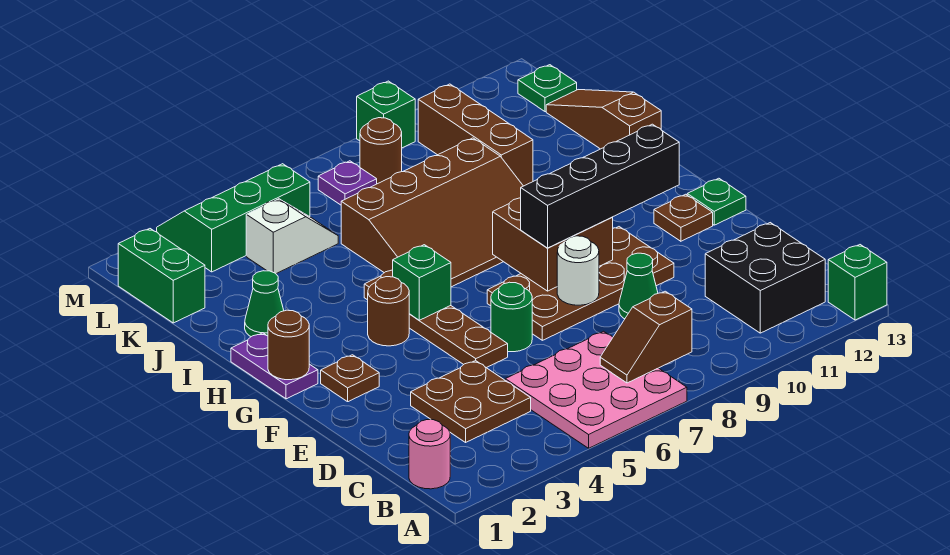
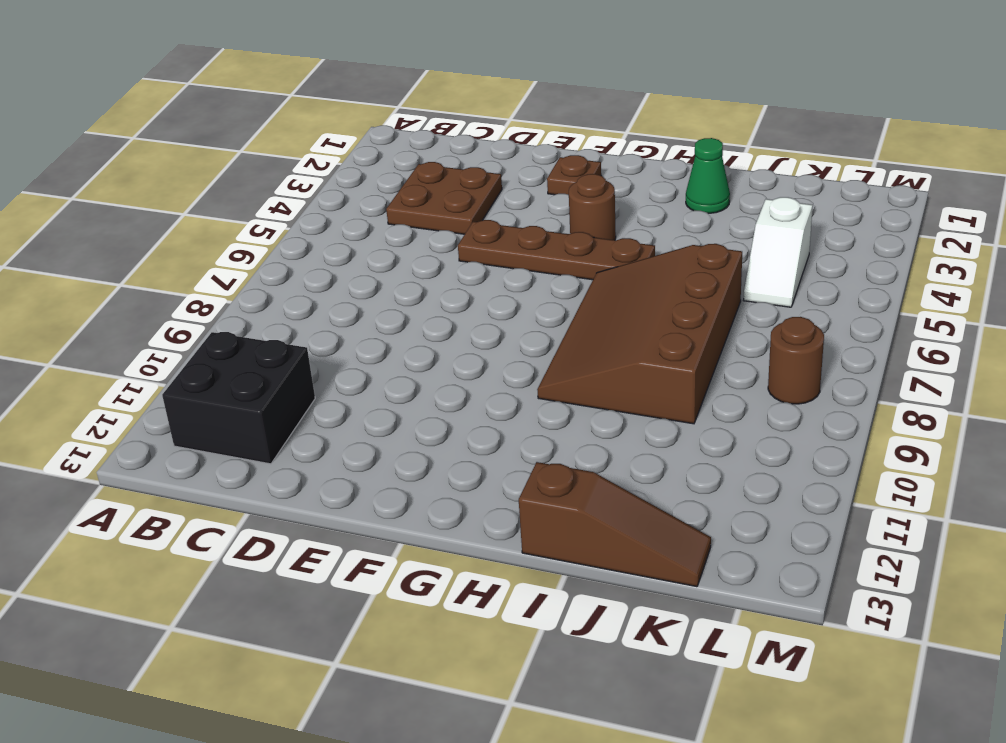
none -> pink plate A5:C7 level 1
none -> green brick A13 level 1
none -> pink round brick B1 level 1
none -> green cone D9 level 1

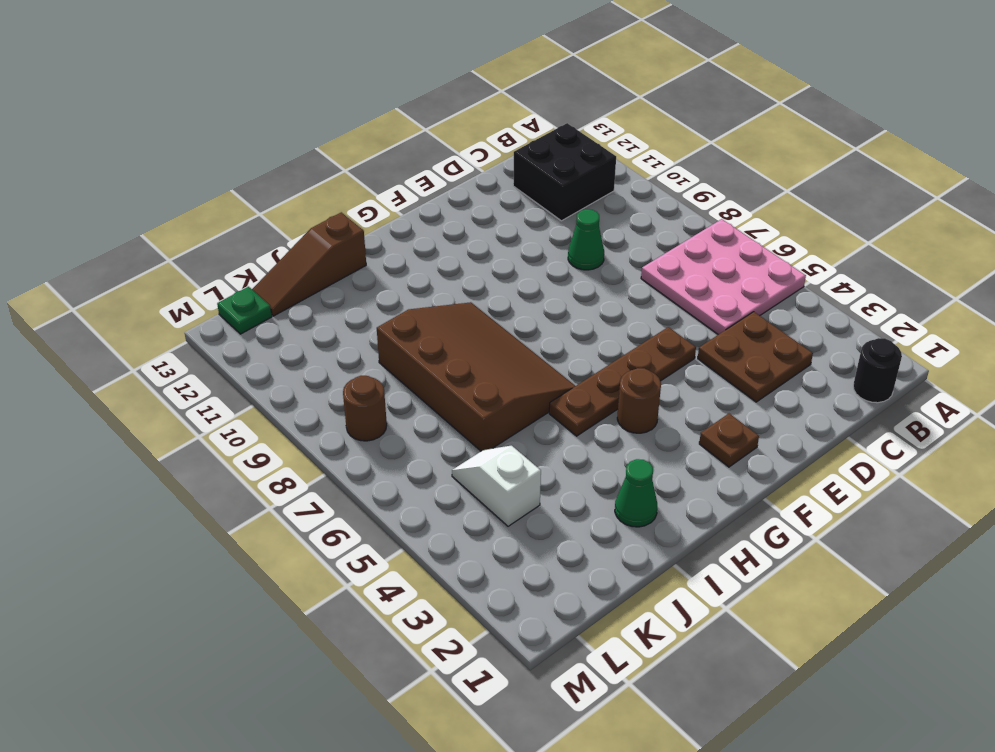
black round brick B1 level 1 -> pink round brick B1 level 1
none -> green brick A13 level 1
none -> green round brick E6 level 1
none -> brown plate E7:F10 level 1
none -> brown plate F12 level 1

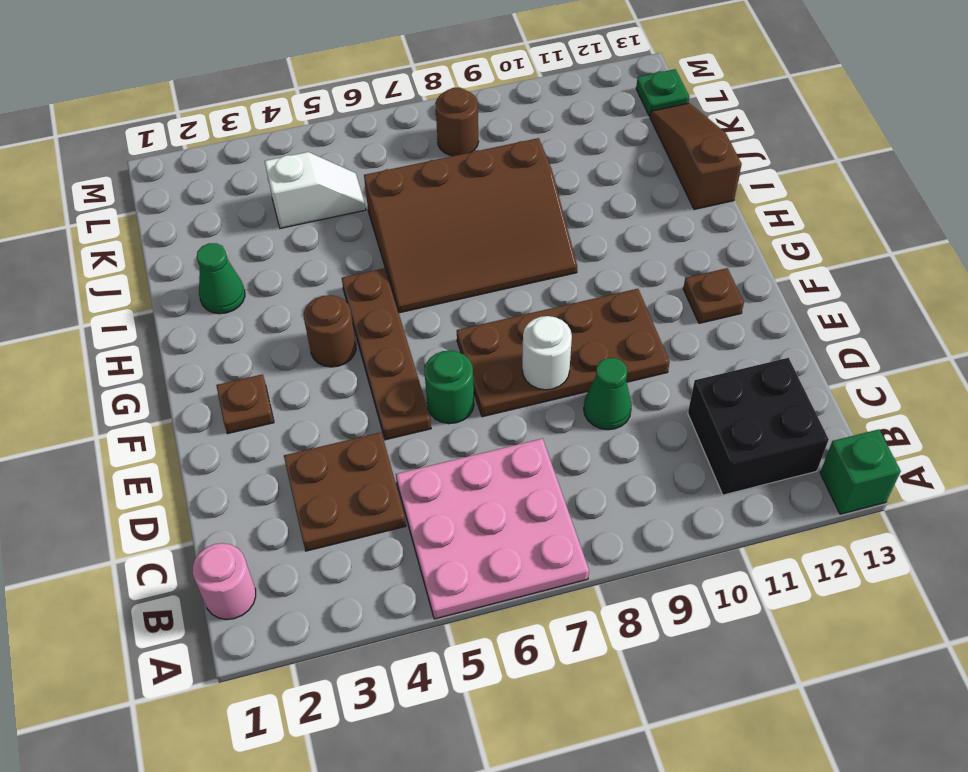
none -> green plate F13 level 1
none -> purple plate G1:H1 level 1
none -> brown brick J10:L10 level 1
none -> green brick K1:L1 level 1

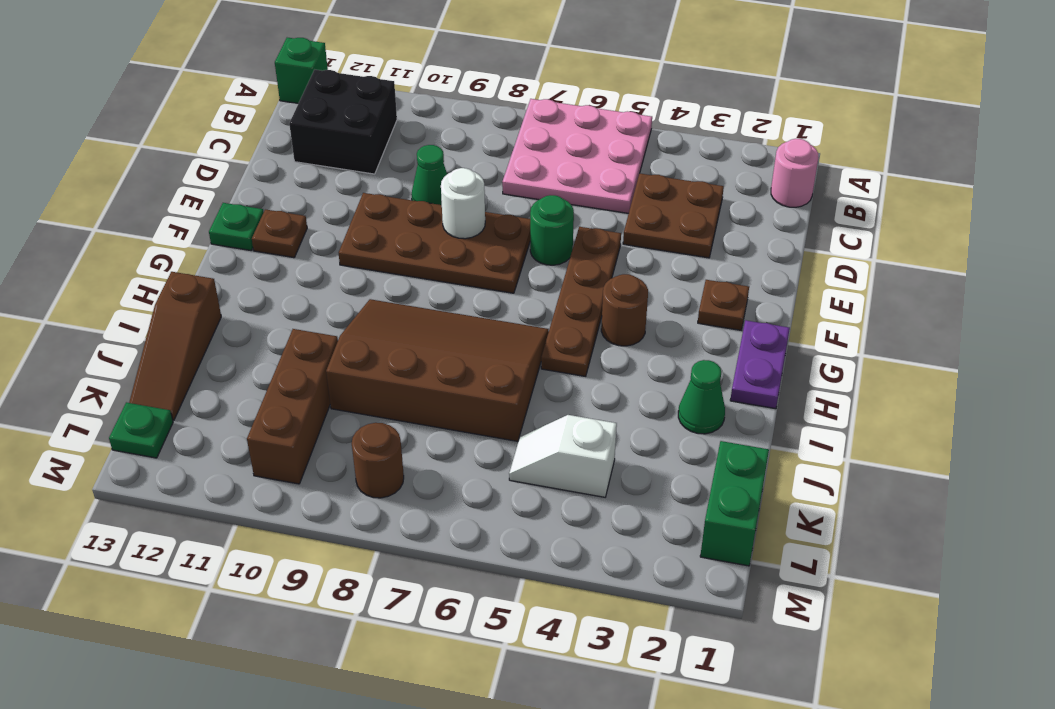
none -> green slope L3:M5 level 1 top L
none -> purple plate L7 level 1
none -> green brick M9 level 1
none -> brown slope B7:B8 level 2 top 8

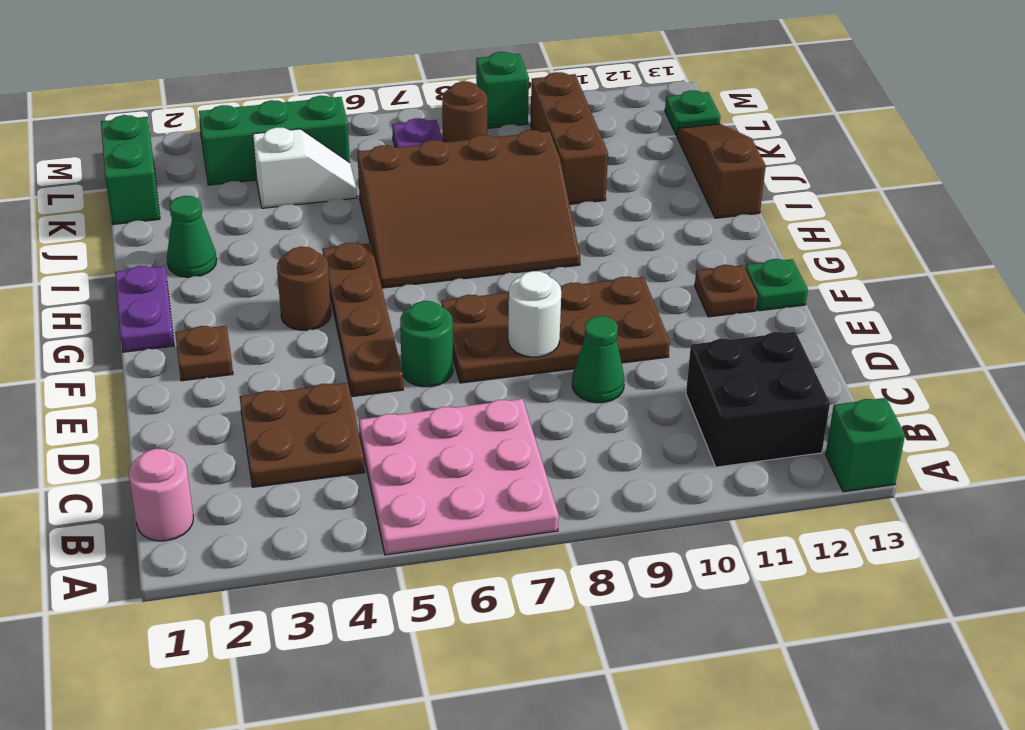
none -> brown slope B7:B8 level 2 top 8
none -> brown brick F8:G9 level 2
none -> brown round brick G1 level 2
none -> green brick G5 level 2

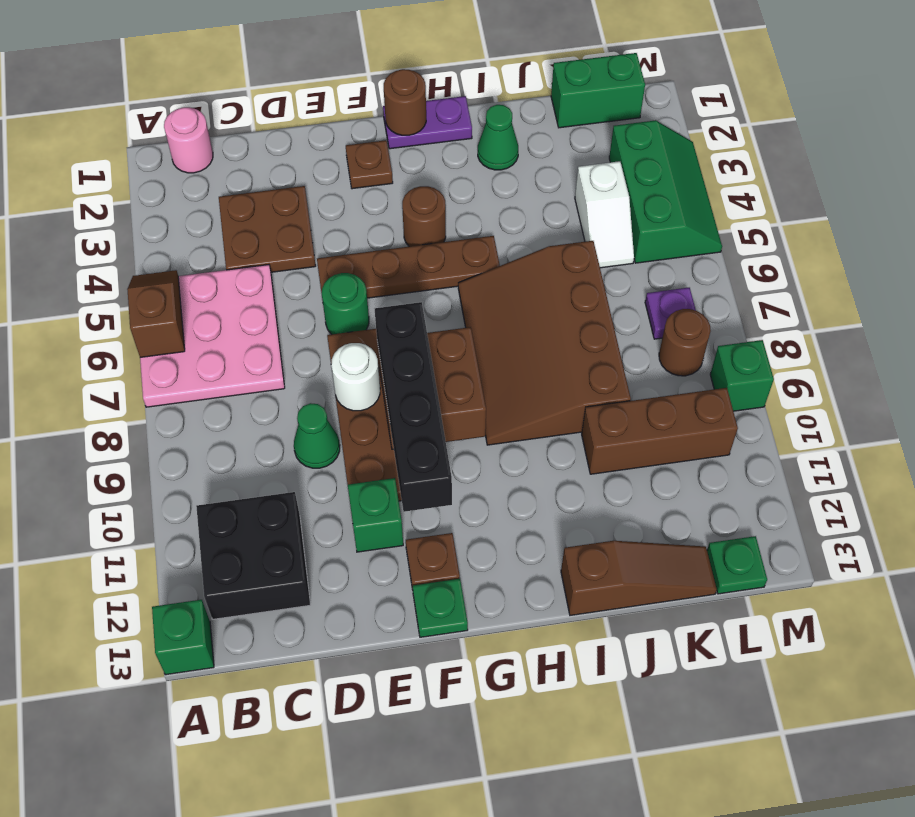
brown slope A5:A6 level 2 top 6 -> brown slope B7:B8 level 2 top 8
green brick E11 level 1 -> green brick G5 level 2

